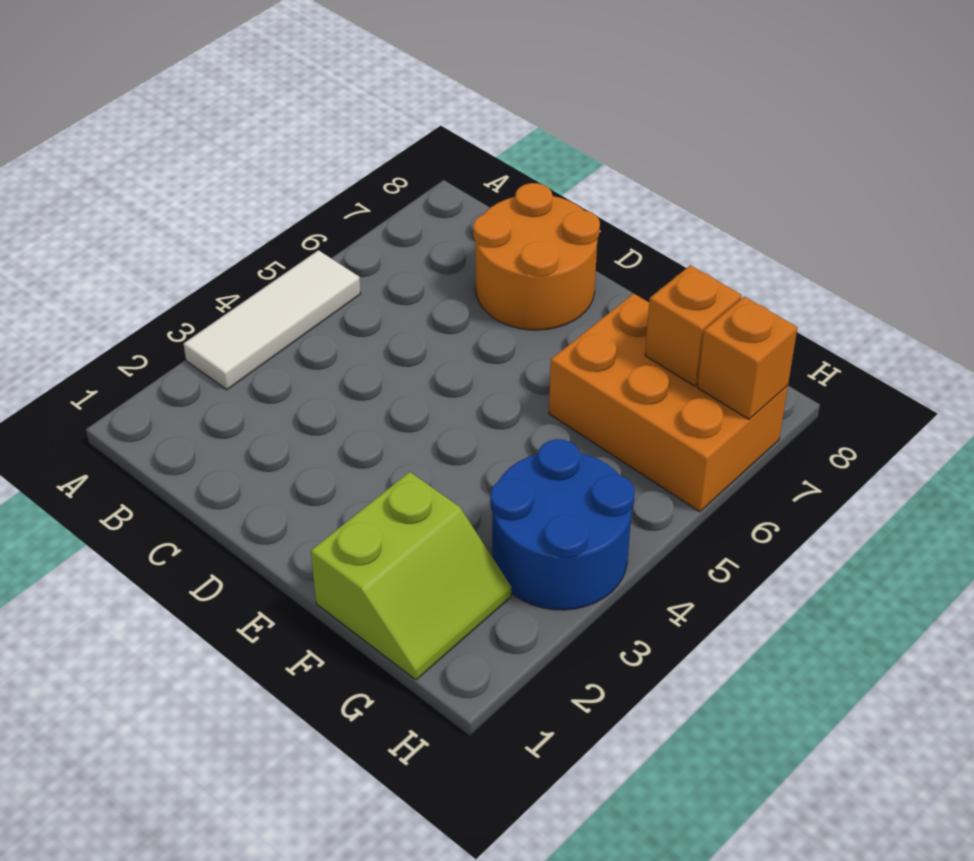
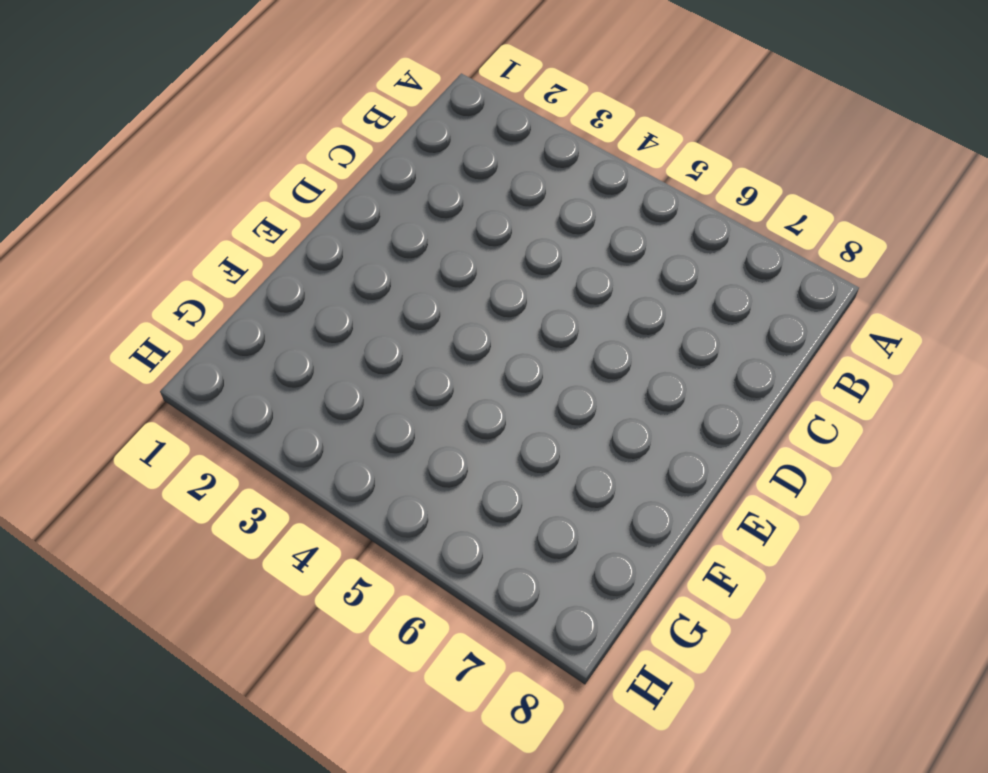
none -> white tile A3:A5 level 1
none -> orange round brick C7:D8 level 1

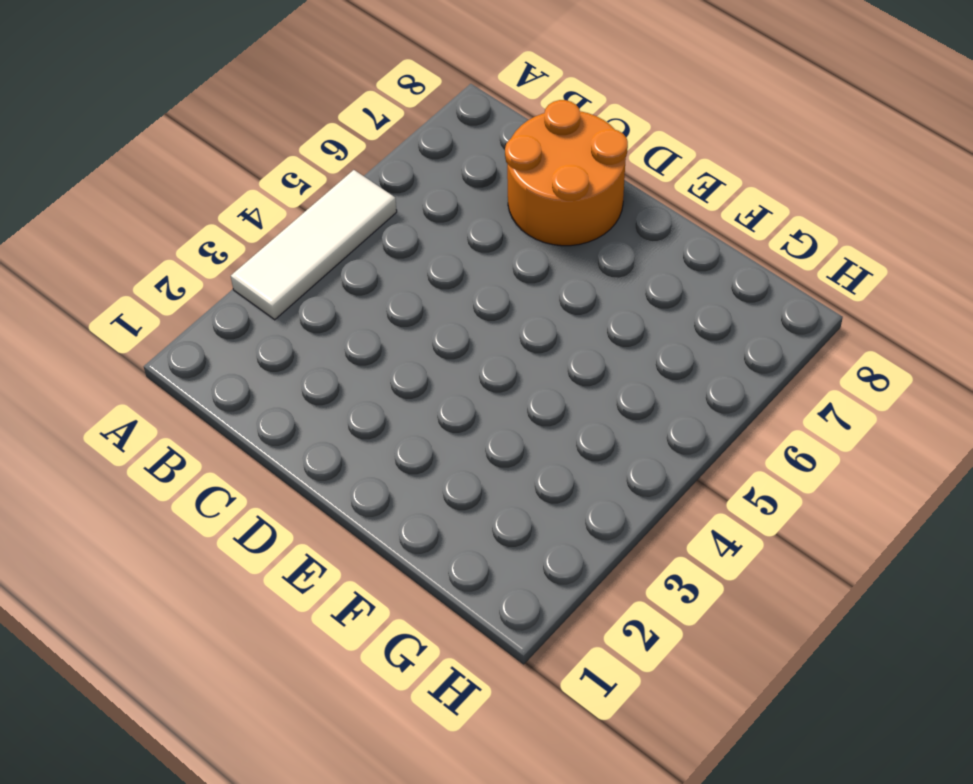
none -> lime slope F1:G2 level 1 top F
none -> orange brick F6:H7 level 1

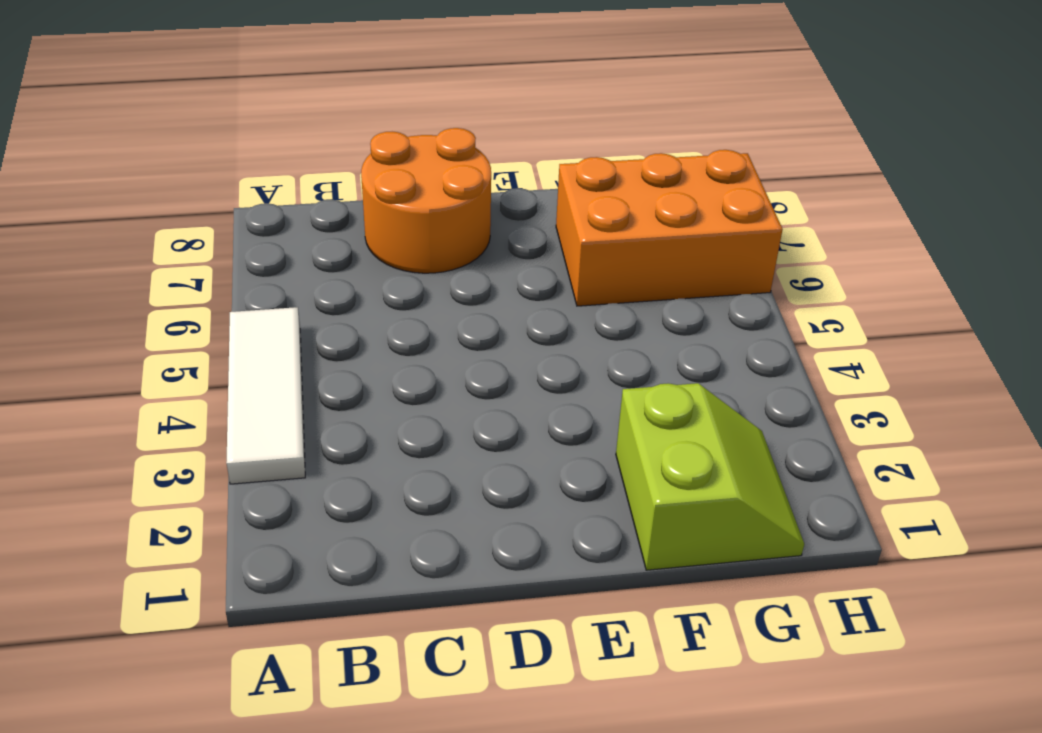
none -> blue round brick G3:H4 level 1
none -> orange brick G7 level 2

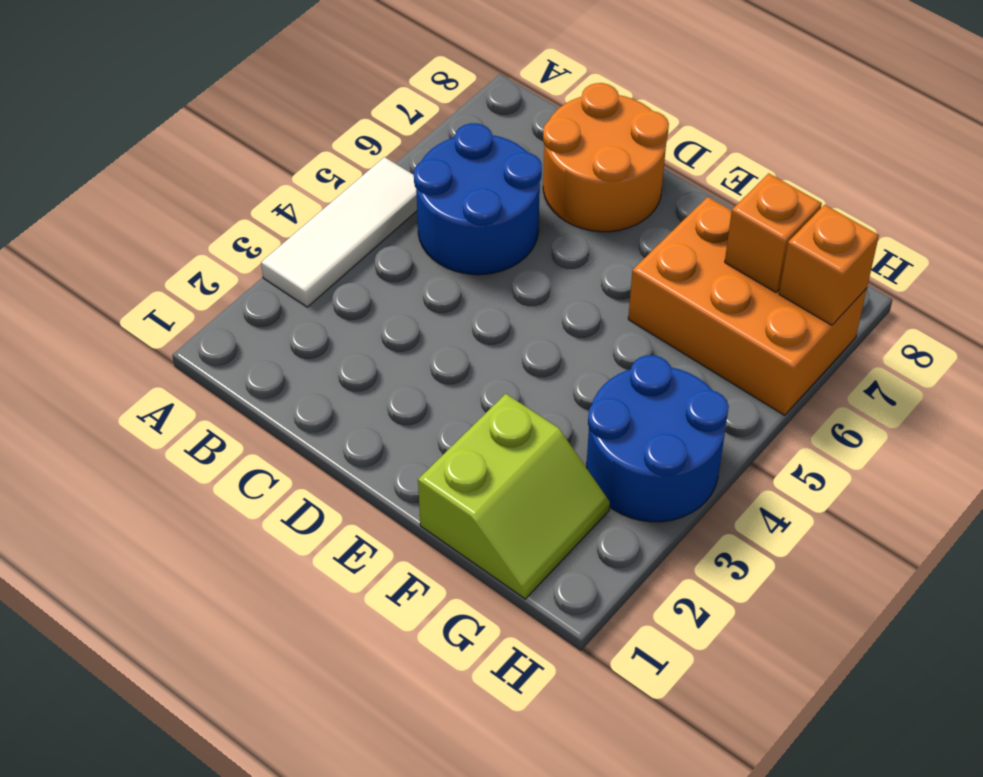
blue round brick B5:C6 level 1 -> none

